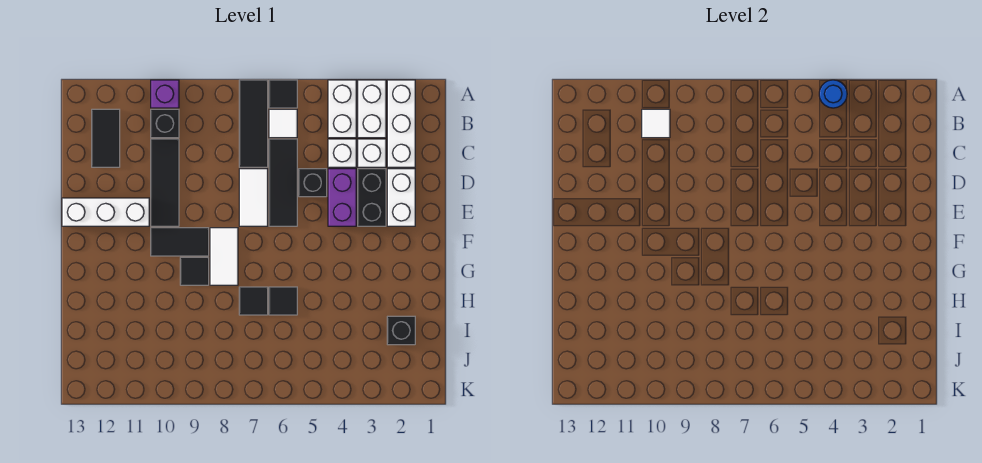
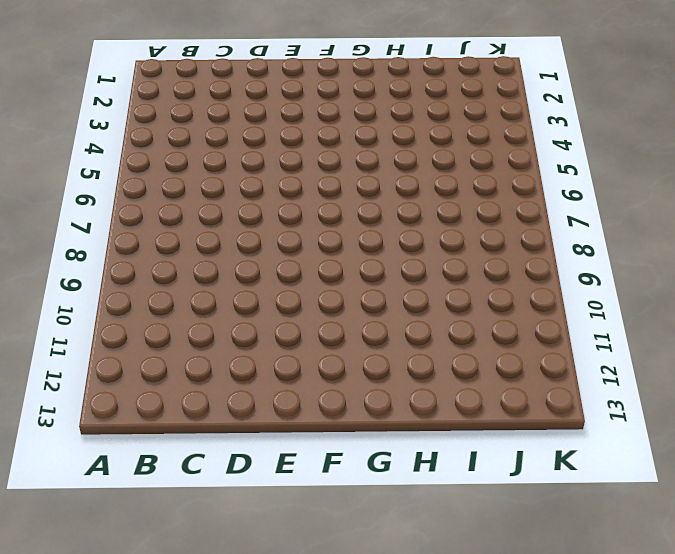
none -> white brick A2:C2 level 1
none -> white brick A3:B3 level 1
none -> white brick A4:B4 level 1

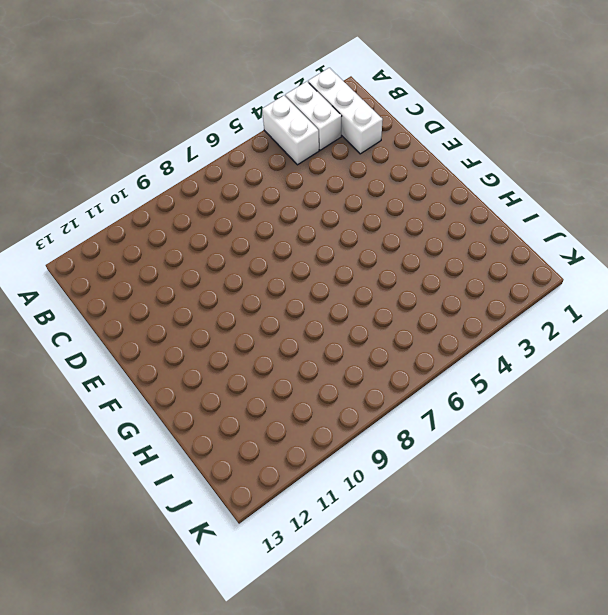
none -> black tile A6 level 1
none -> black tile A7:C7 level 1
none -> purple brick A10 level 1

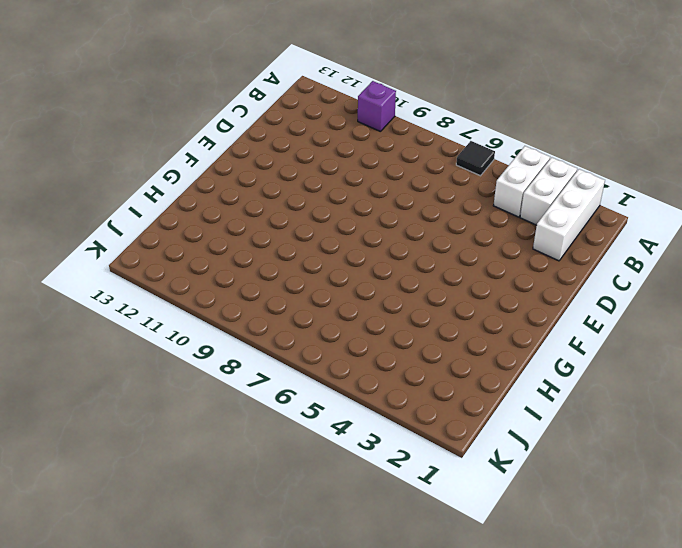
none -> black tile A7:C7 level 1
none -> white tile B6 level 1
none -> black brick B10 level 1

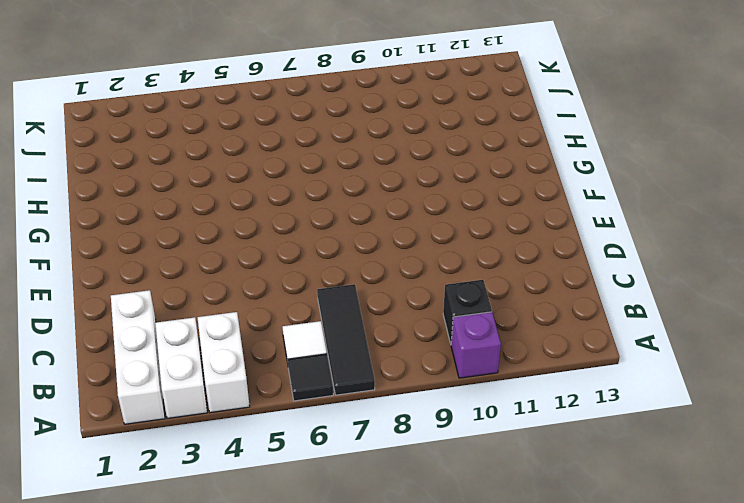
none -> black tile B12:C12 level 1
none -> white brick C3 level 1
none -> white brick C4 level 1

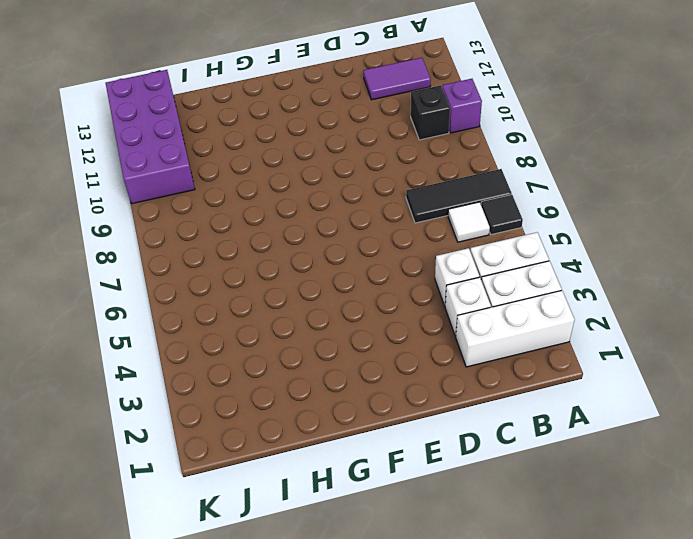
purple tile B12:C12 level 1 -> black tile B12:C12 level 1
purple brick J10:K13 level 1 -> none
none -> black tile C6:E6 level 1
none -> black tile C10:E10 level 1
none -> white brick D2:E2 level 1

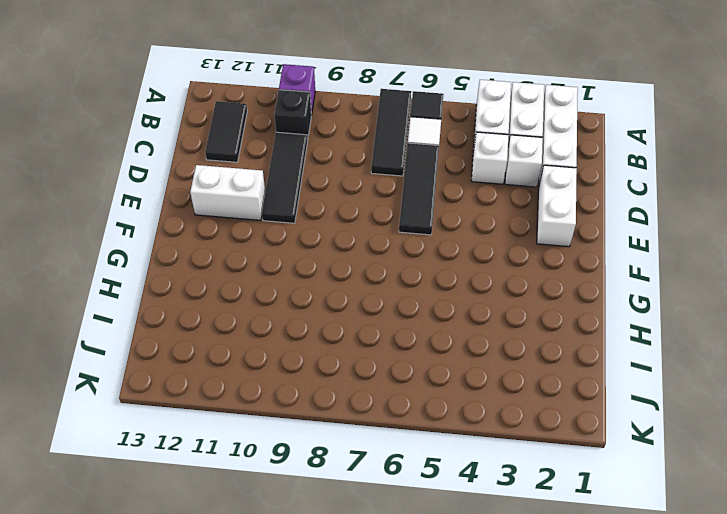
white brick E11:E12 level 1 -> white brick E11:E13 level 1
none -> black brick D3:E3 level 1
none -> purple brick D4:E4 level 1
none -> black brick D5 level 1

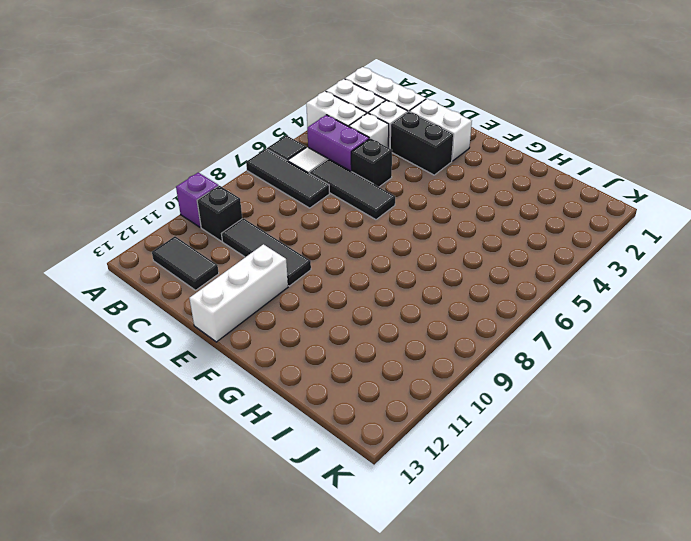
purple brick B5:C5 level 1 -> purple brick D4:E4 level 1
none -> white tile D7:E7 level 1
none -> white tile F8:G8 level 1
none -> black tile F9:F10 level 1

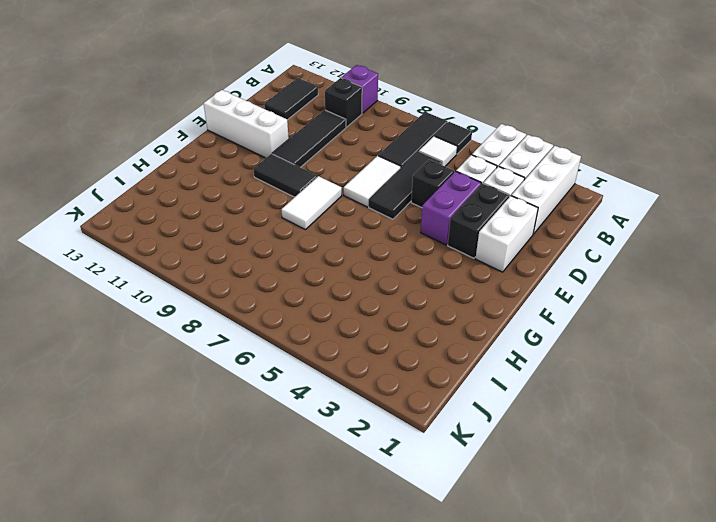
none -> black tile G9 level 1
none -> black tile H6 level 1
none -> black tile H7 level 1

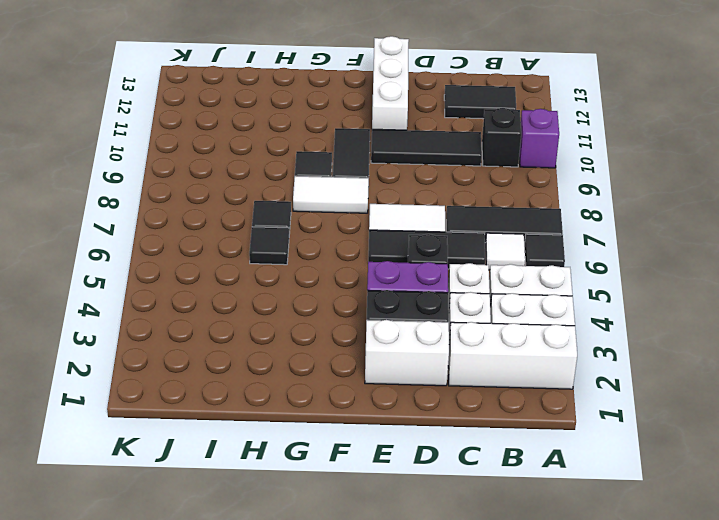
none -> black brick I2 level 1
none -> blue round brick A4 level 2
none -> white tile B10 level 2

